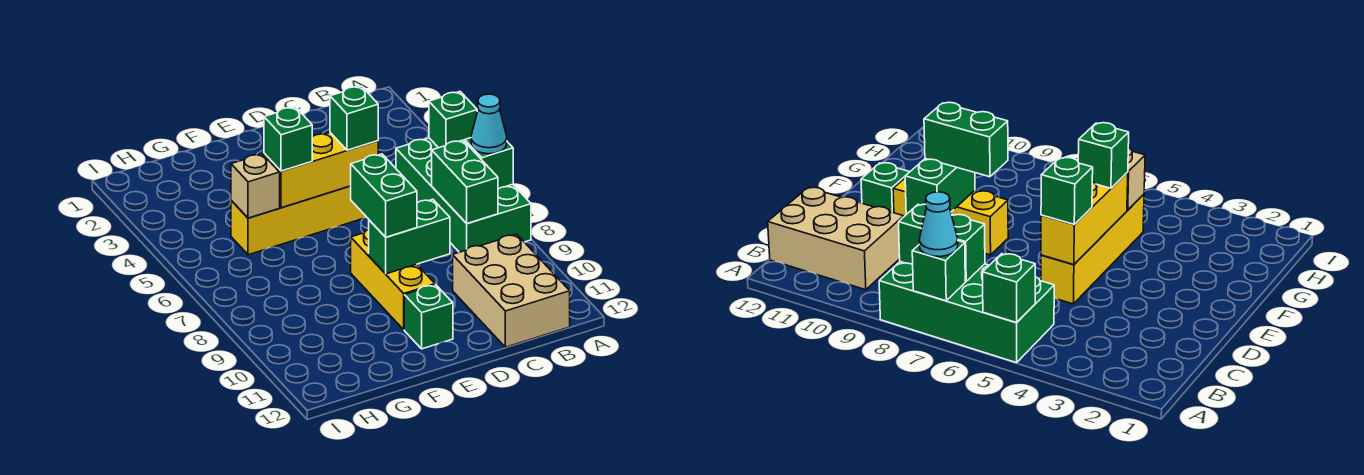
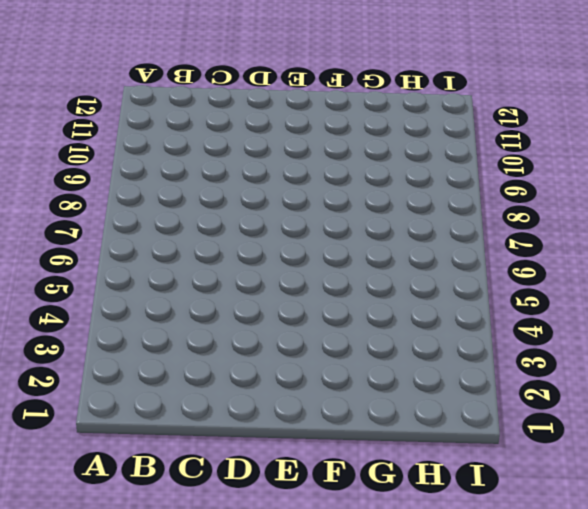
none -> green brick A5:B8 level 1
none -> tan brick B10:C12 level 1
none -> yellow brick D5:G5 level 1

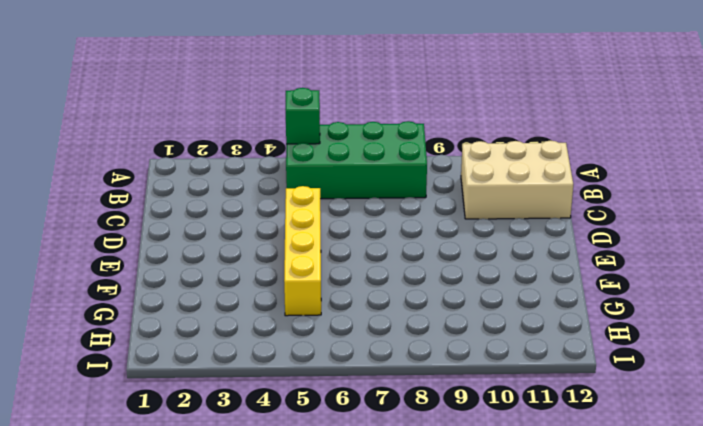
none -> yellow brick E8:E10 level 1
none -> green brick E11 level 1
none -> green brick A7 level 2

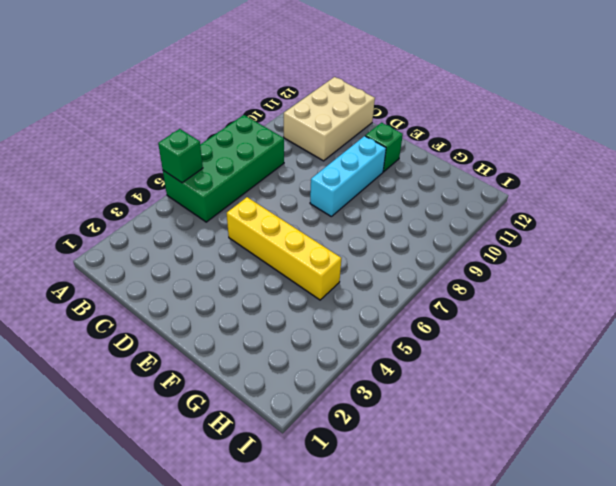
cyan brick E8:E10 level 1 -> yellow brick E8:E10 level 1
none -> green brick A7 level 2
none -> green brick B7:B8 level 2
none -> yellow brick D5:F5 level 2

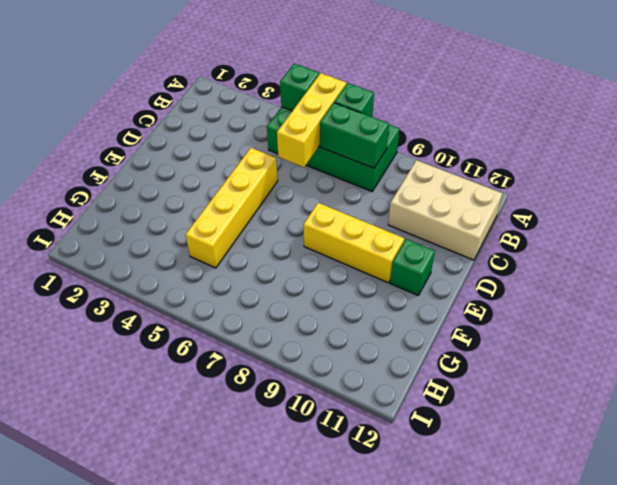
yellow brick A6:C6 level 2 -> yellow brick D5:F5 level 2
none -> green brick D9:E9 level 2
none -> tan brick G5 level 2
none -> cyan cone A7 level 3

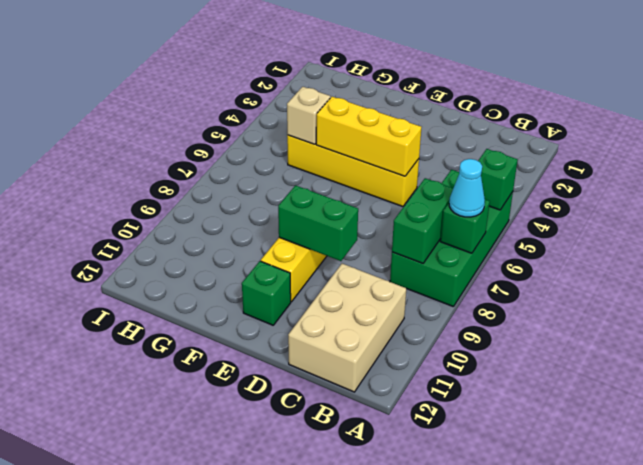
none -> green brick D5 level 3
none -> green brick E8:E9 level 3
none -> green brick F5 level 3

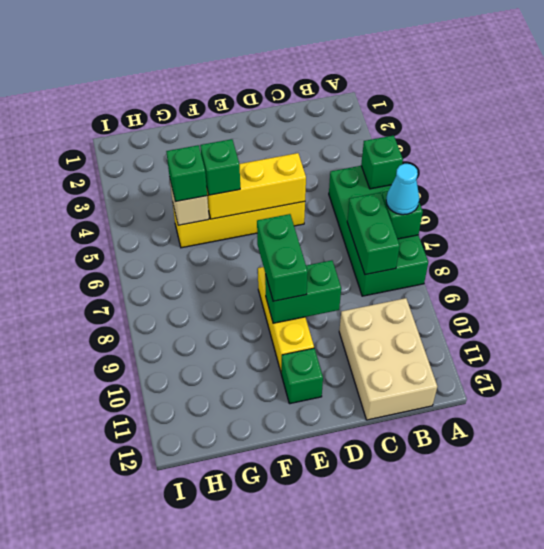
green brick G5 level 3 -> green brick D5 level 3

